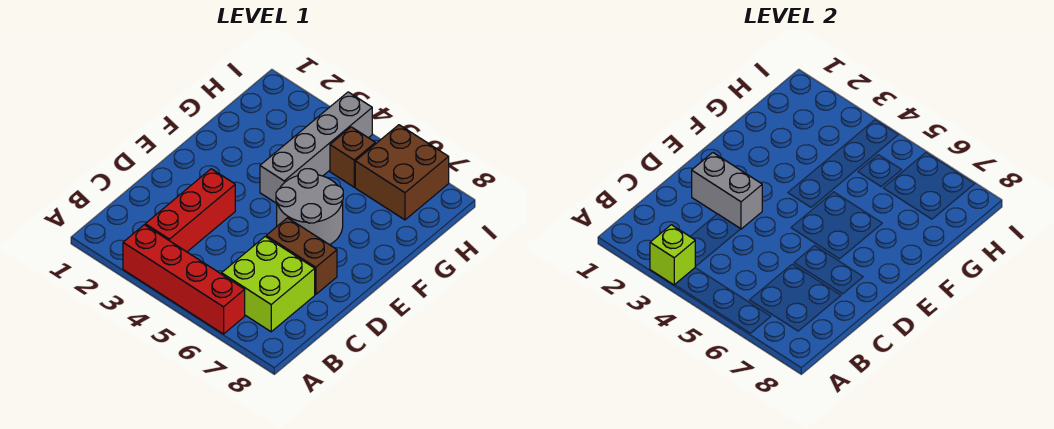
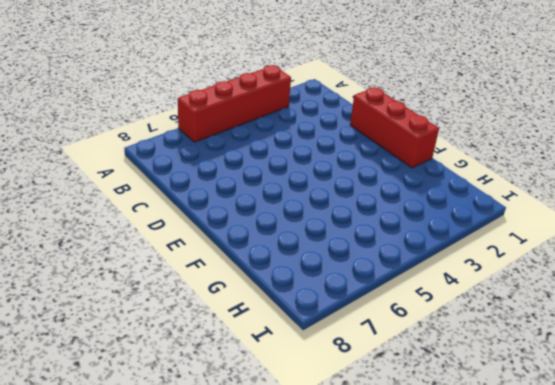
red brick D1:F1 level 1 -> red brick B3:D3 level 1
none -> lime brick B6:C7 level 1
none -> brown brick D6:D7 level 1

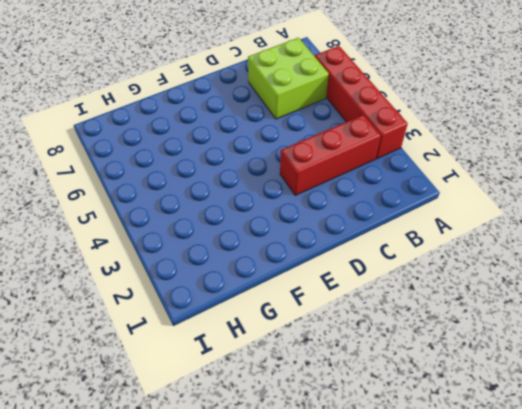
none -> brown brick D6:D7 level 1
none -> grey round brick E5:F6 level 1

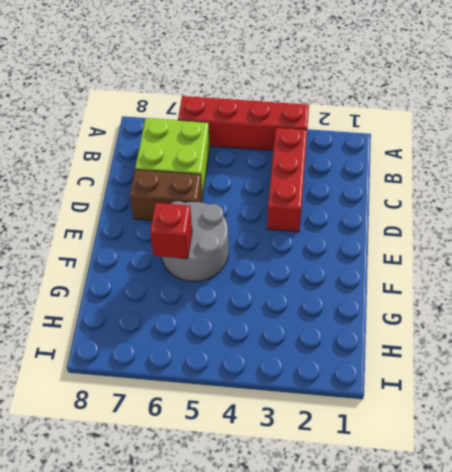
red brick F6 level 2 -> none
none -> grey brick F4:I4 level 1
none -> brown brick H5 level 1

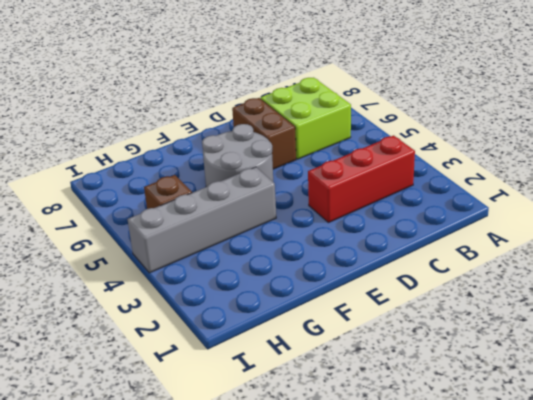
none -> red brick A3:A6 level 1
none -> brown brick H6:I7 level 1

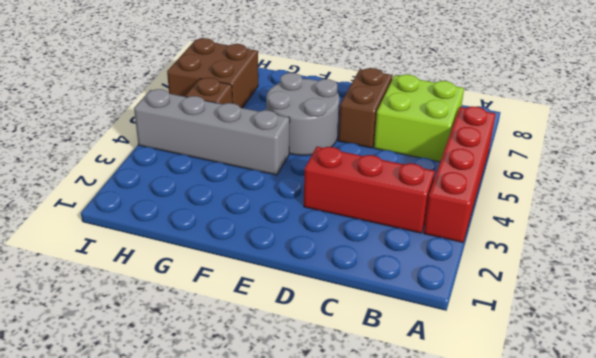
none -> lime brick A3 level 2
none -> grey brick D2:D3 level 2

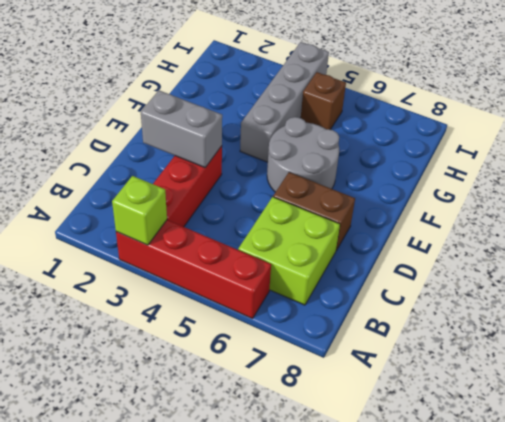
none -> brown brick H6:I7 level 1

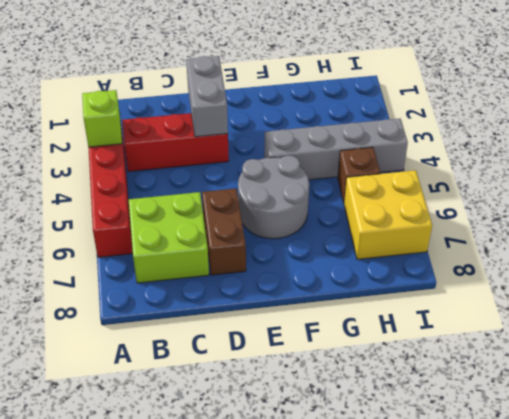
yellow brick H6:I7 level 1 -> brown brick H6:I7 level 1

